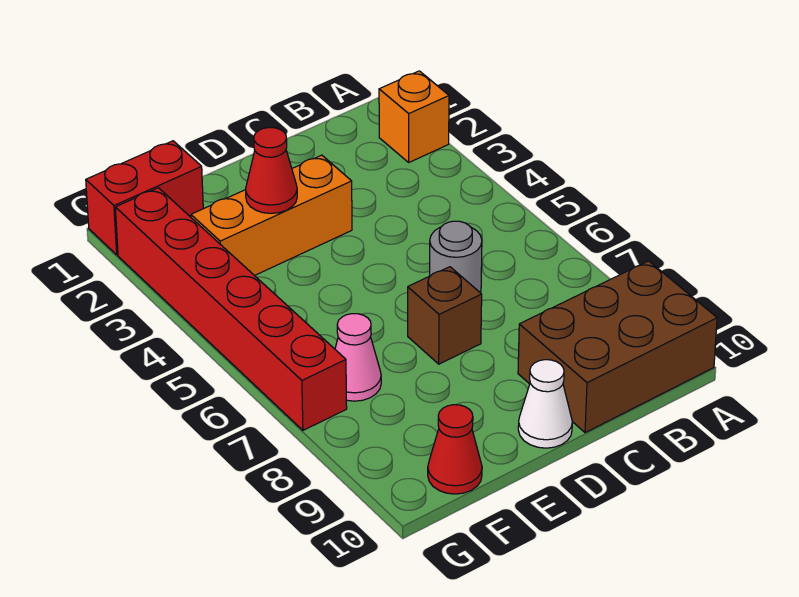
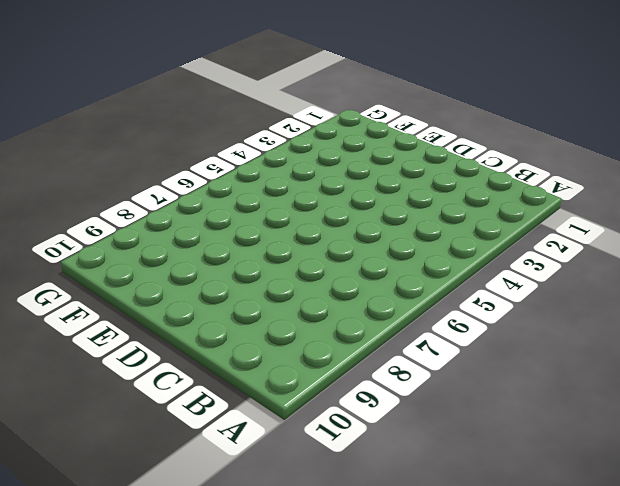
none -> orange brick A2 level 1
none -> brown brick A9:C10 level 1

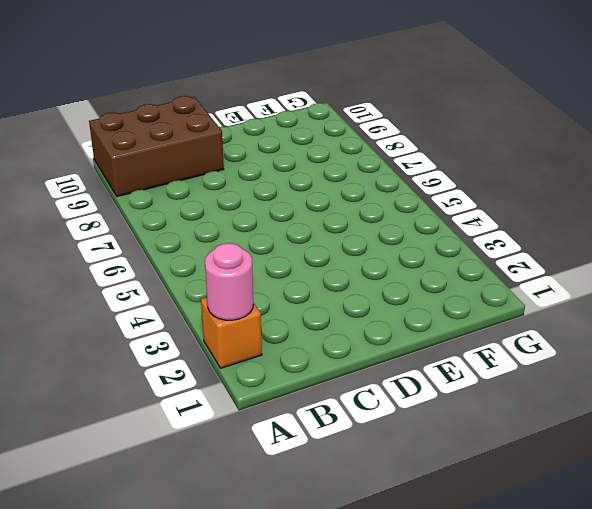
pink round brick A2 level 2 -> none
none -> grey round brick C6 level 1
none -> orange brick D3:F3 level 1

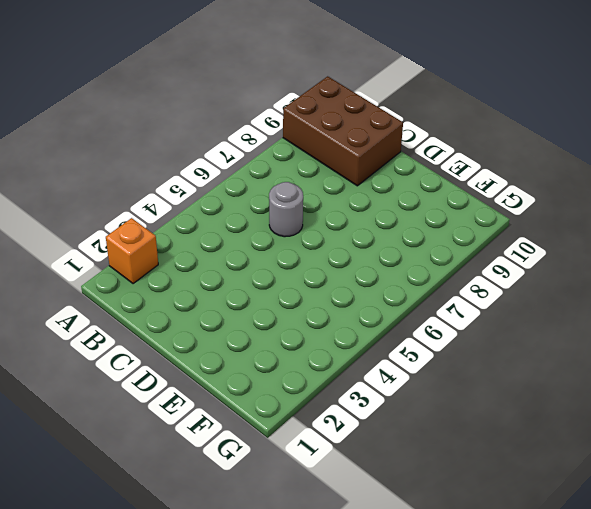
none -> orange brick D3:F3 level 1
none -> brown brick D7 level 1

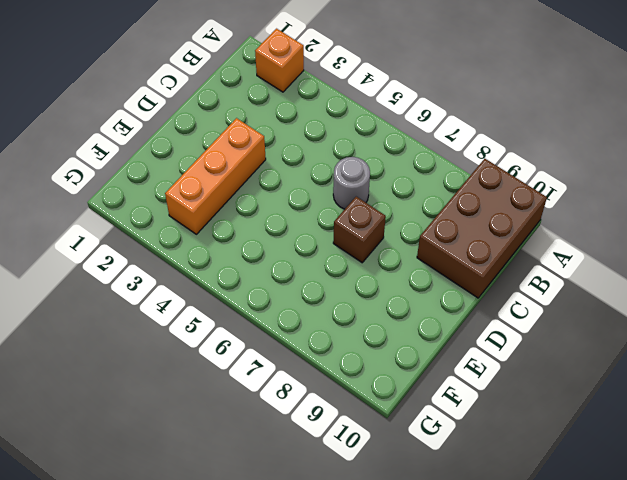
none -> white cone D10 level 1
none -> red brick F1:G1 level 1

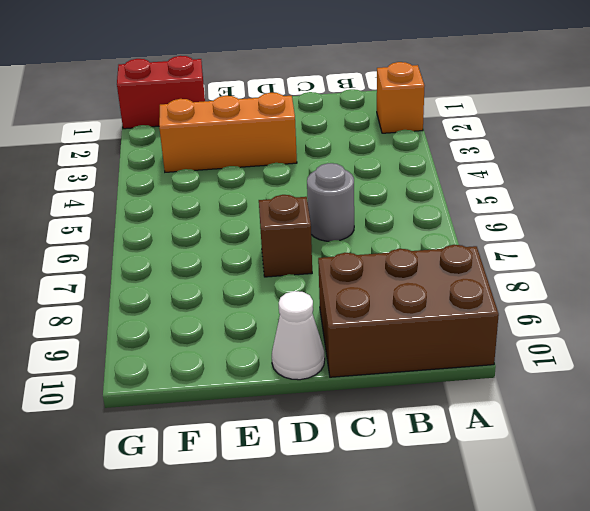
none -> pink cone F7 level 1
none -> red cone F10 level 1

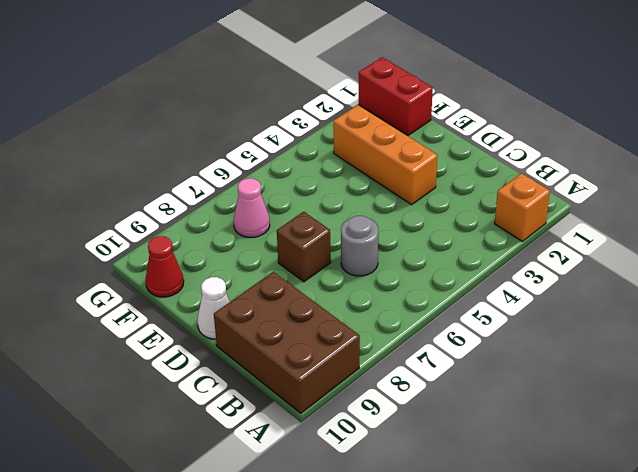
none -> red brick G2:G7 level 1
none -> red cone E3 level 2

